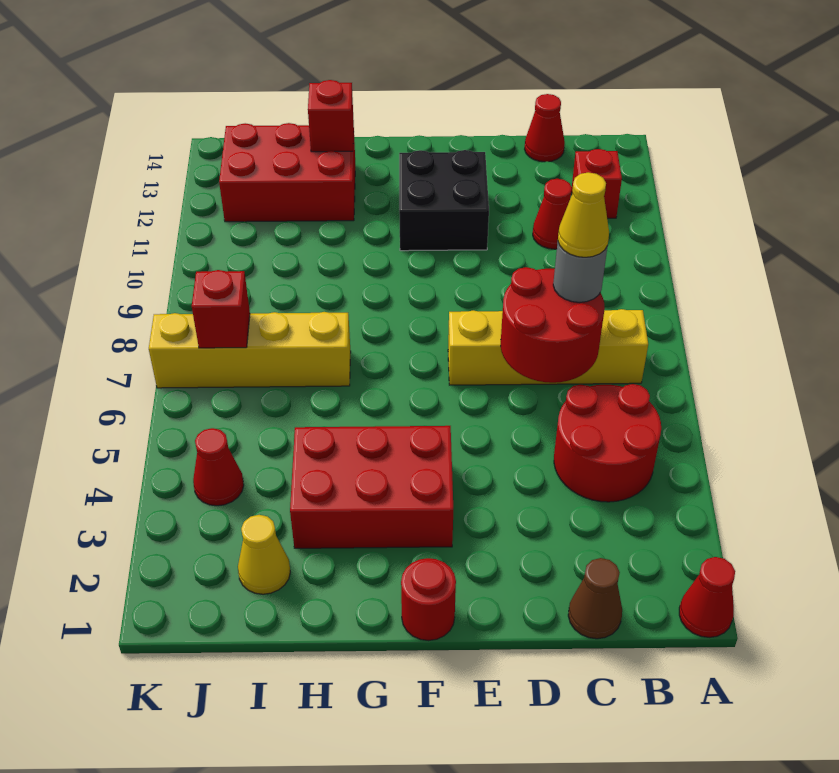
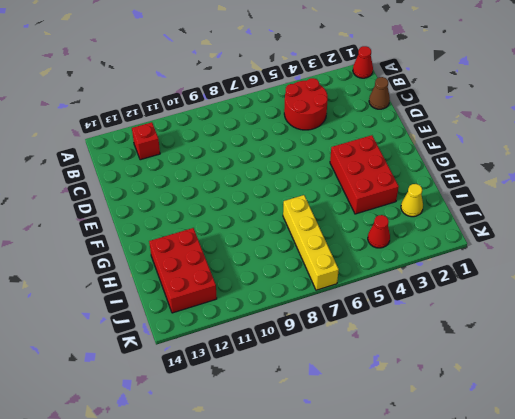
none -> yellow brick B7:E7 level 1
none -> red cone C11 level 1
none -> red cone C14 level 1

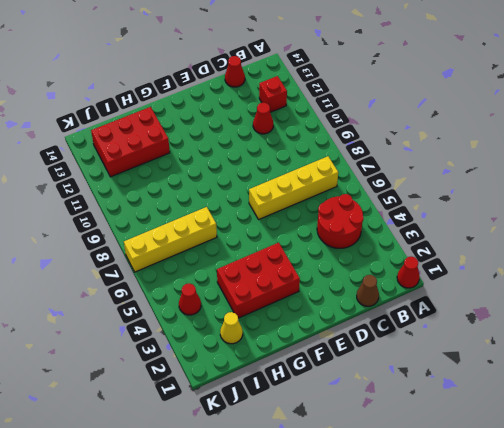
none -> black brick E11:F12 level 1
none -> red round brick F1 level 1
none -> red round brick C6:D7 level 2

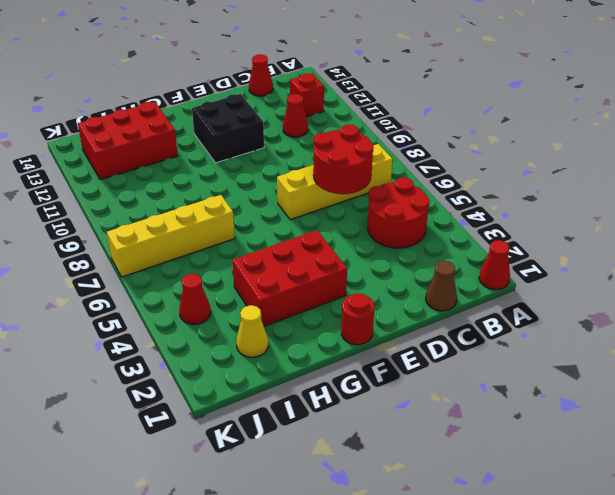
none -> red brick H13 level 2
none -> red brick J7 level 2
none -> grey round brick C7 level 3

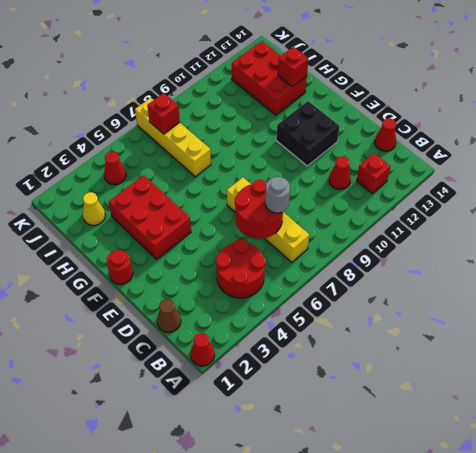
none -> yellow cone C7 level 4

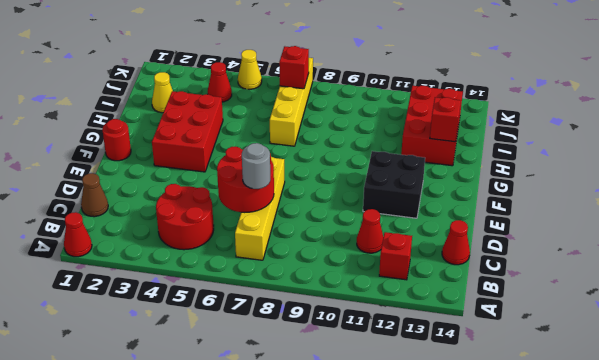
yellow cone K5 level 1 -> yellow cone C7 level 4

